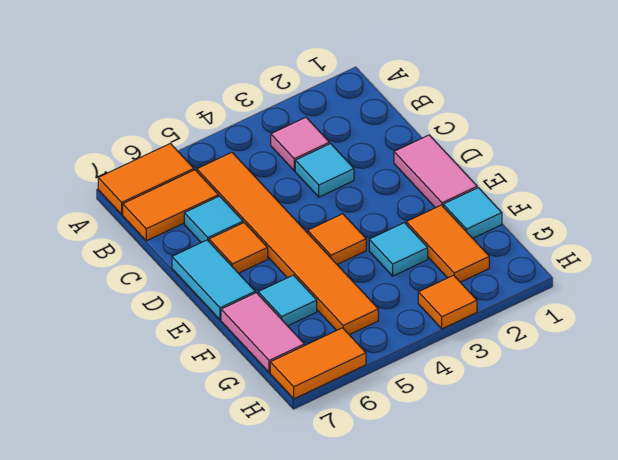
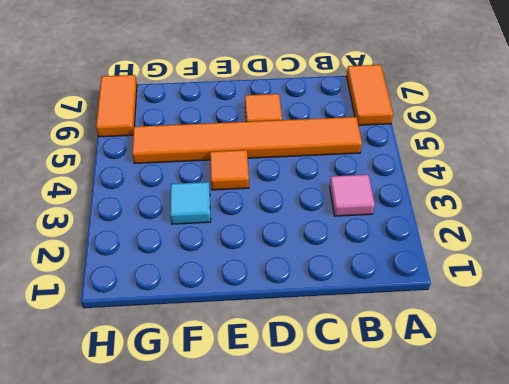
none -> orange tile B6:B7 level 1
none -> cyan tile C3 level 1
none -> cyan tile C6 level 1

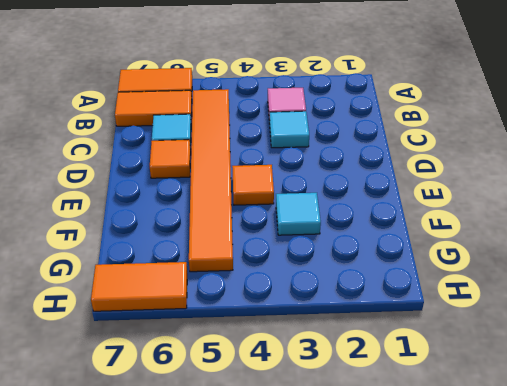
none -> pink tile D1:E1 level 1
none -> cyan tile D7:E7 level 1
none -> cyan tile F1 level 1

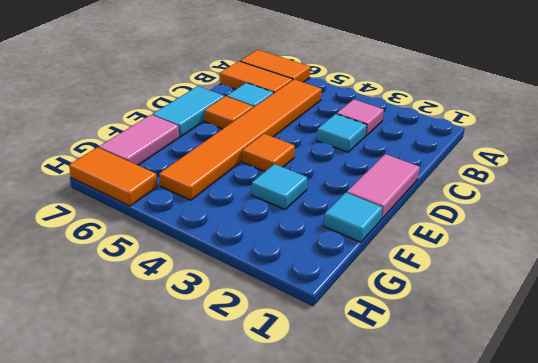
none -> orange tile F2:G2 level 1
none -> cyan tile F6 level 1
none -> orange tile H3 level 1

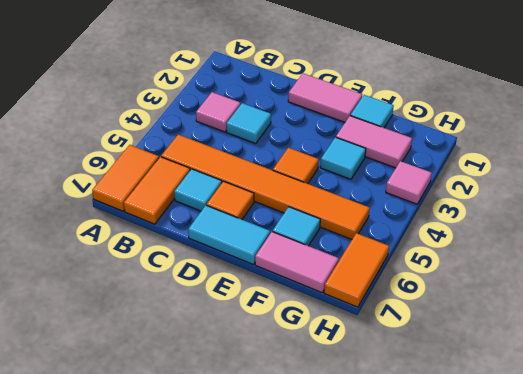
pink tile F2:G2 level 1 -> orange tile F2:G2 level 1
pink tile H3 level 1 -> orange tile H3 level 1

